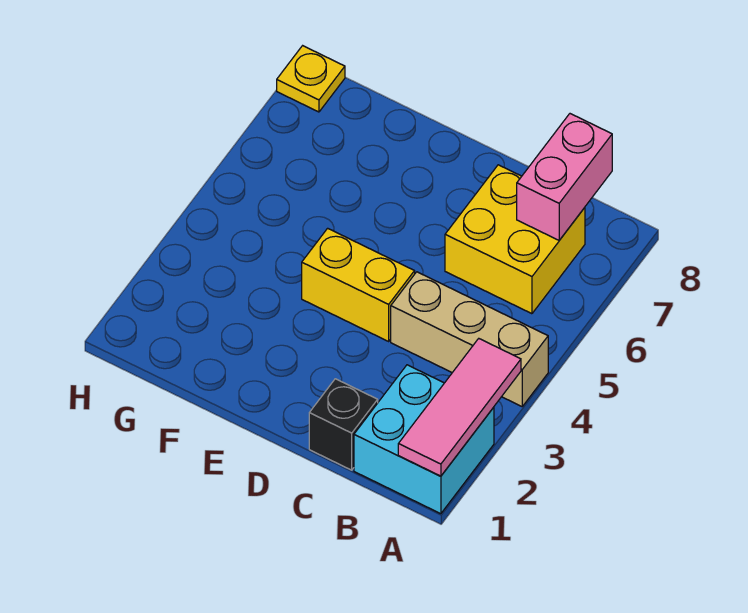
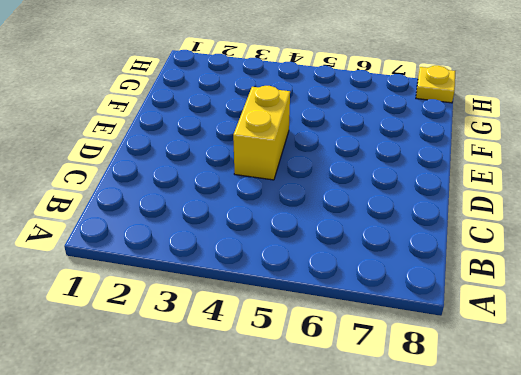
none -> cyan brick A1:B2 level 1
none -> tan brick A4:C4 level 1

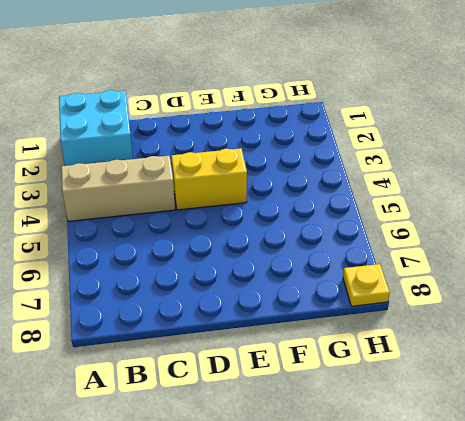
none -> yellow brick B6:C7 level 1
none -> black brick C1 level 1

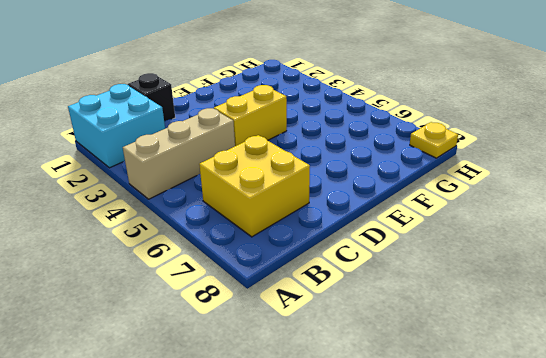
none -> pink tile A1:A3 level 2
none -> pink brick B7:B8 level 2

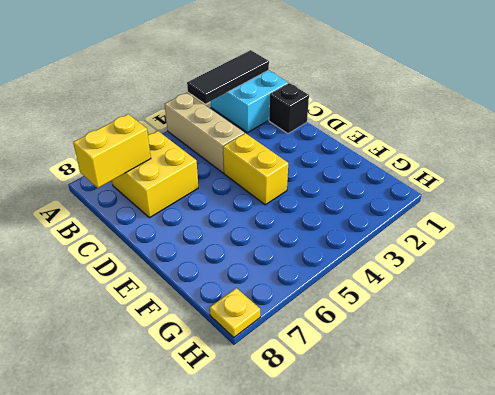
black tile A1:A3 level 2 -> pink tile A1:A3 level 2
yellow brick B7:B8 level 2 -> pink brick B7:B8 level 2

